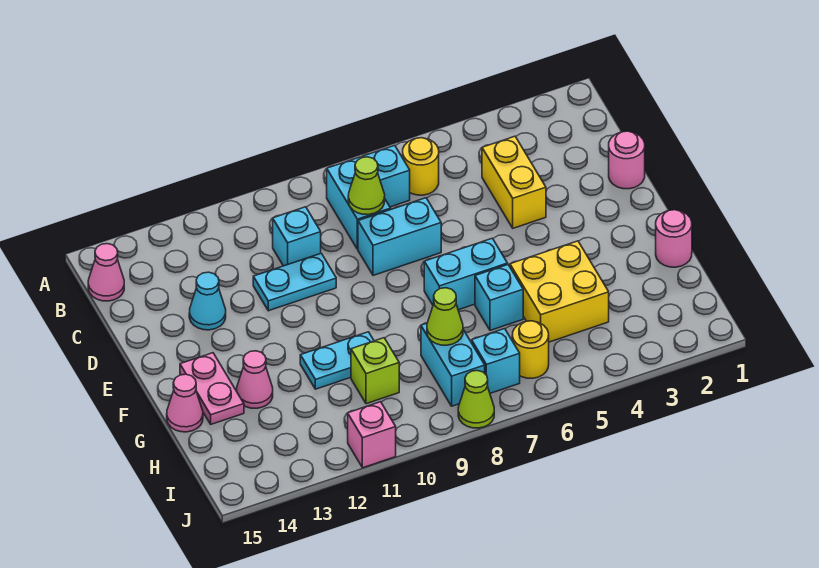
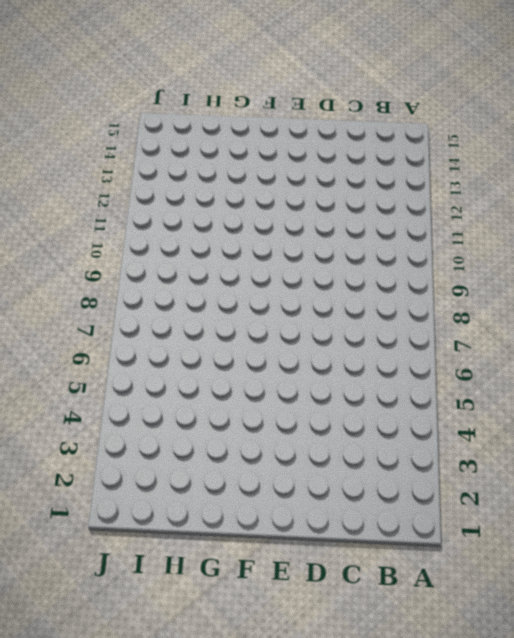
none -> yellow round brick B6 level 1
none -> cyan brick B7 level 1
none -> cyan brick B8:C8 level 1

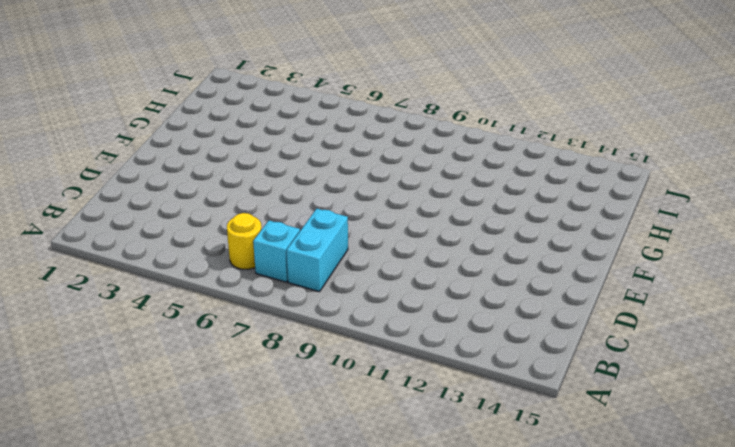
none -> pink cone B15 level 1
none -> yellow brick C4:D4 level 1
none -> cyan brick C10 level 1

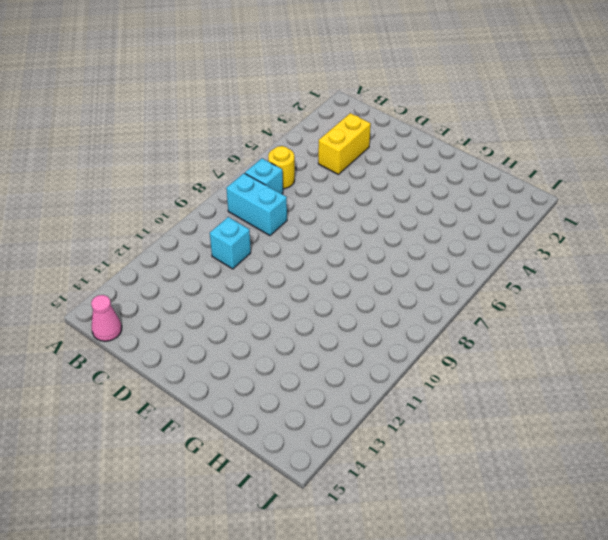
yellow brick C3:C4 level 1 -> yellow brick C4:D4 level 1
none -> pink round brick D1 level 1
none -> cyan brick D7:D8 level 1
none -> cyan plate D10:D11 level 1

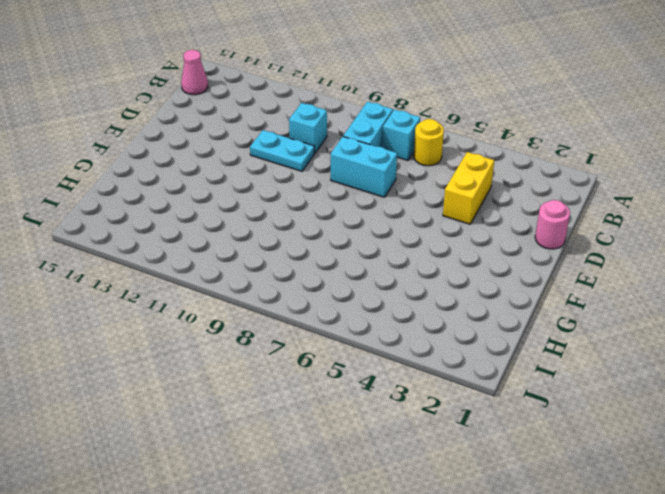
none -> cyan cone D13 level 1
none -> cyan brick F6:F7 level 1
none -> pink plate F14:G14 level 1

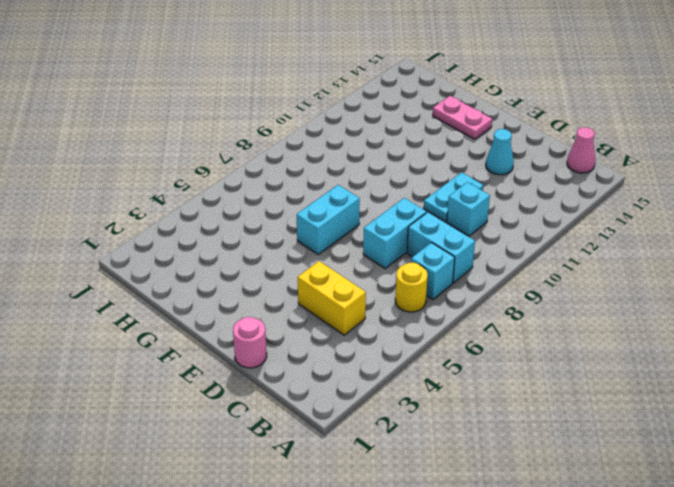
none -> pink round brick G1 level 1
none -> yellow brick G4:H5 level 1
none -> cyan brick G6 level 1

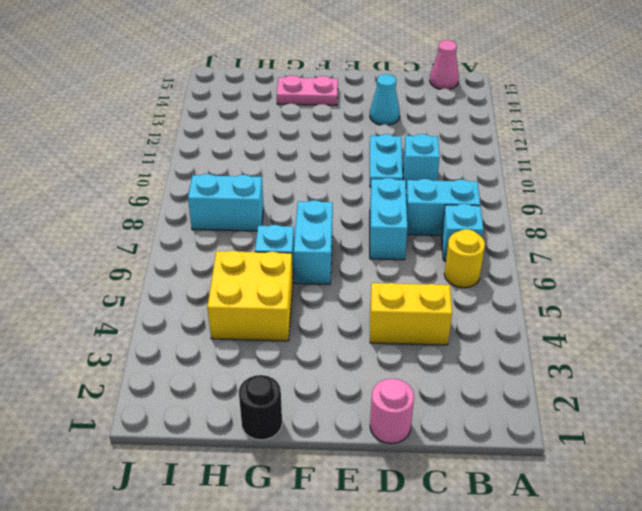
black round brick G1 level 1 -> pink round brick G1 level 1
none -> cyan plate G10:G11 level 1
none -> pink cone G13 level 1
none -> pink cone G15 level 1

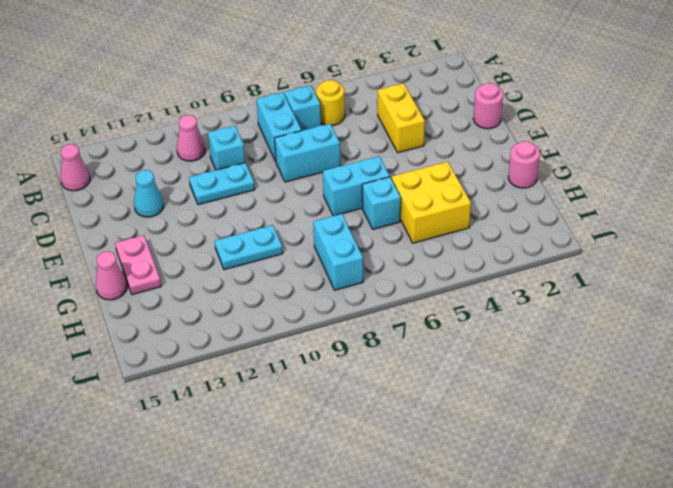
pink cone B11 level 1 -> pink cone G13 level 1
none -> lime brick H10 level 1
none -> yellow round brick I6 level 1
none -> cyan brick I7 level 1

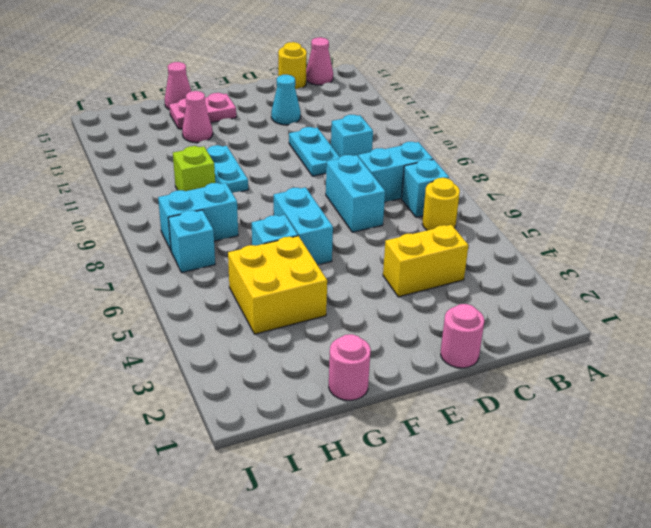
yellow round brick C15 level 1 -> yellow round brick I6 level 1
none -> lime cone J8 level 1
none -> pink brick J11 level 1
none -> lime cone C8 level 2

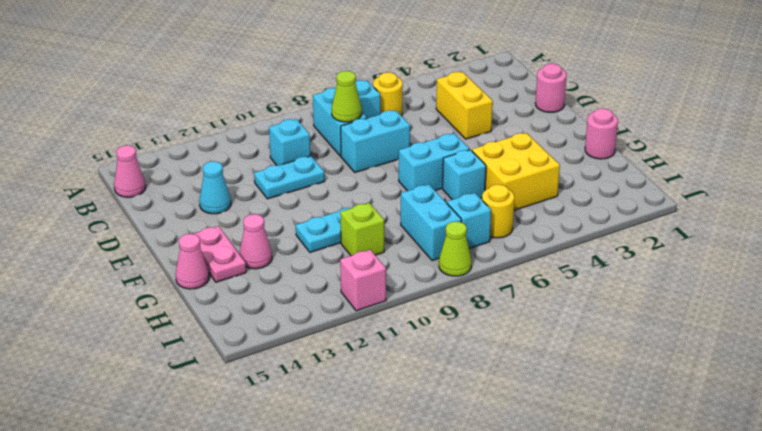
none -> lime cone H8 level 2

